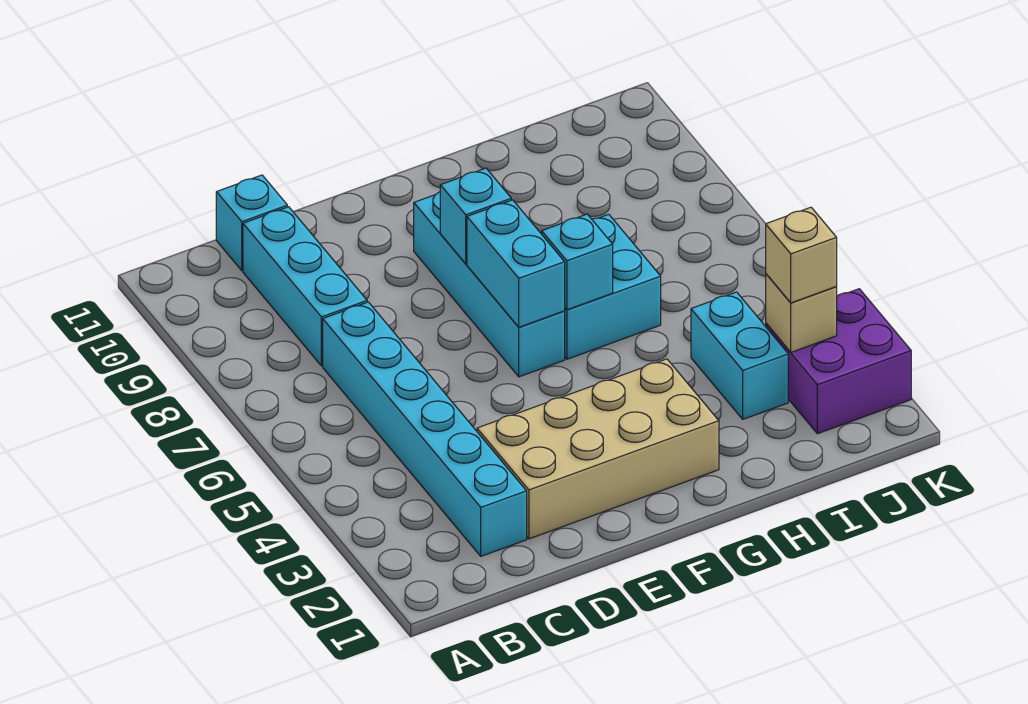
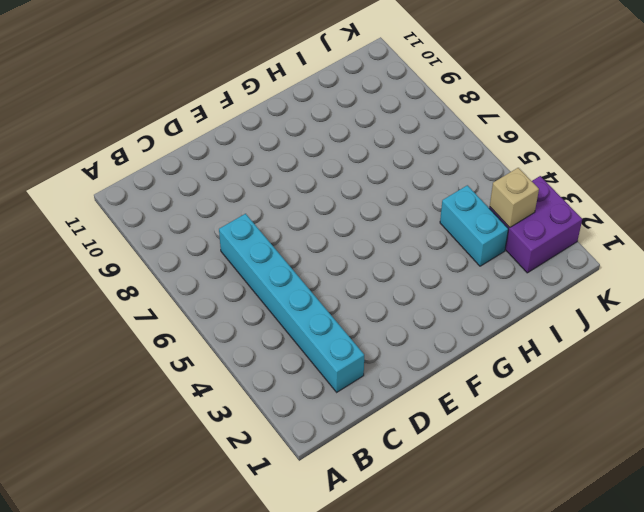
none -> cyan brick C8:C10 level 1
none -> cyan brick C11 level 1
none -> tan brick D2:G3 level 1

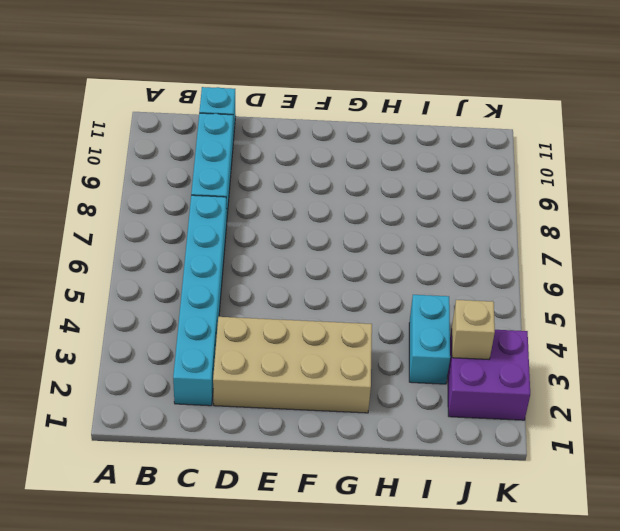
none -> cyan brick F6:F9 level 1
none -> cyan brick G6:H7 level 1
none -> cyan brick F6:F7 level 2

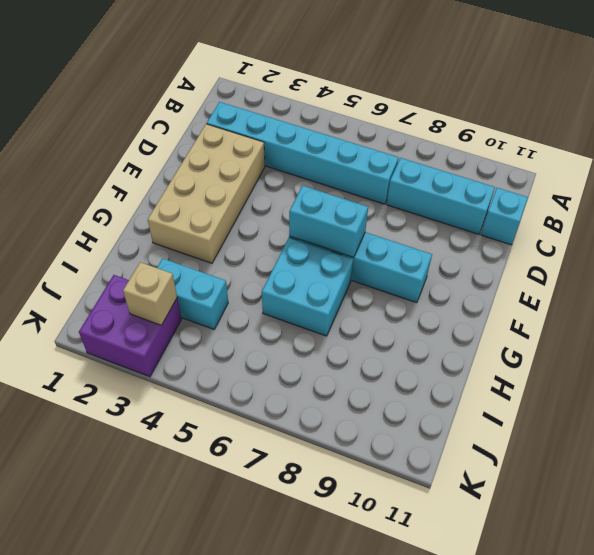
none -> cyan brick F8 level 2
none -> cyan brick G6 level 2
none -> tan brick J3 level 3

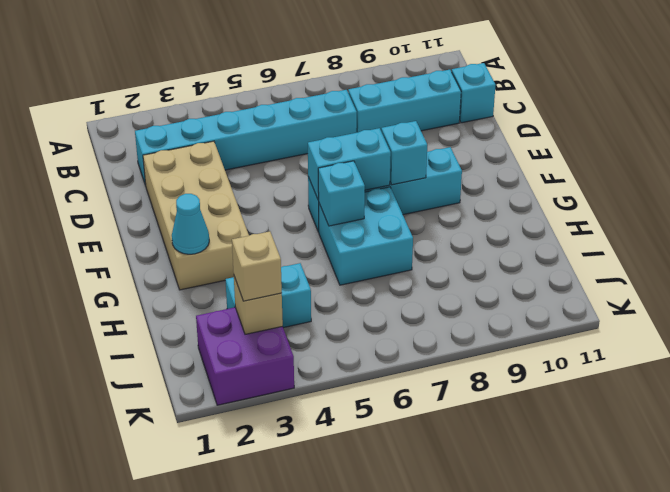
cyan cone G2 level 2 -> none

